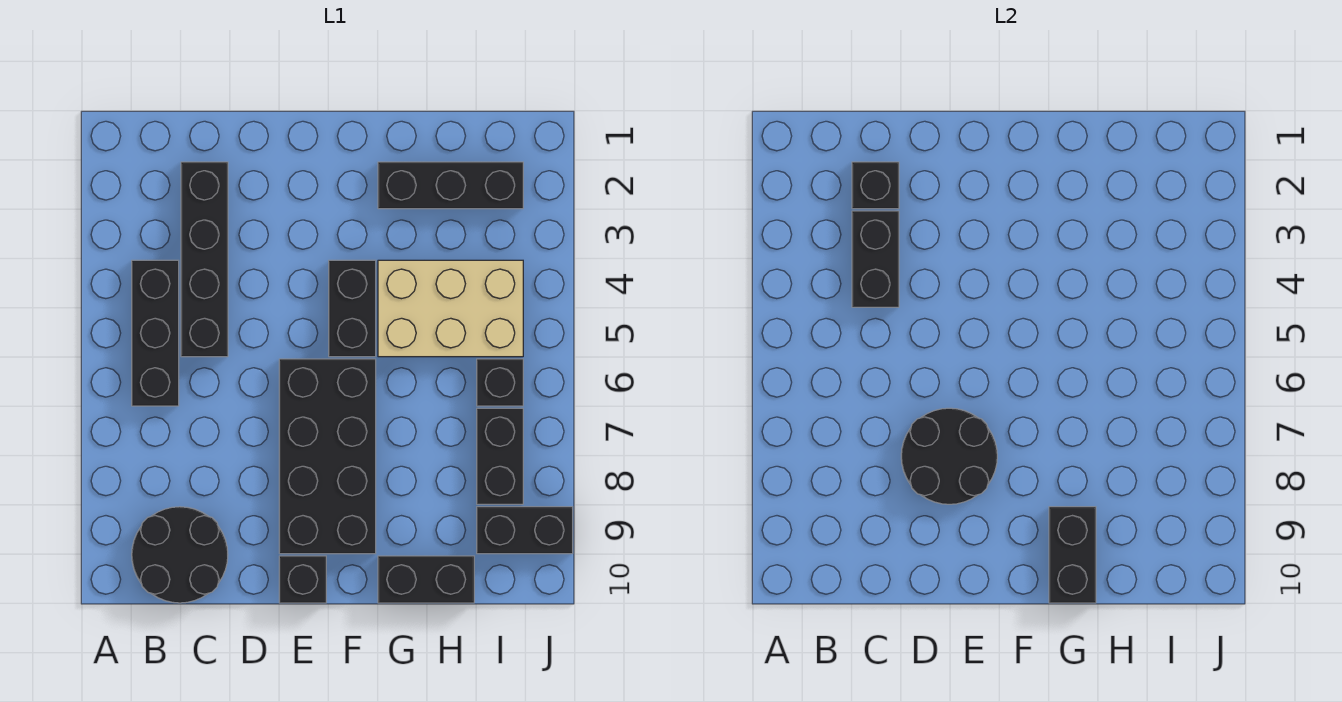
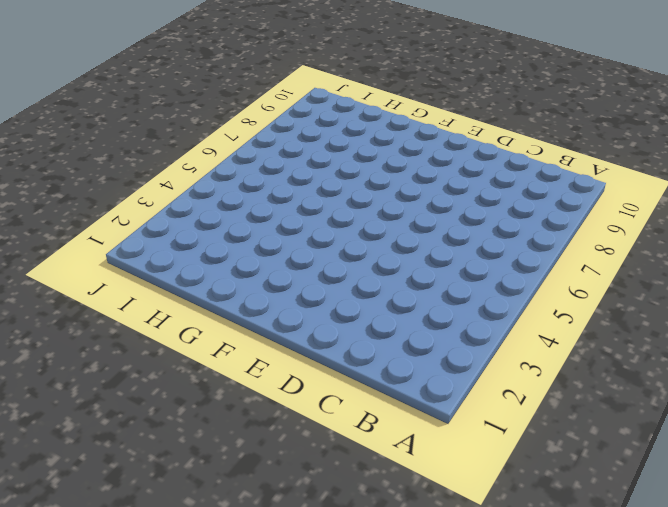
none -> black brick B4:B6 level 1
none -> black round brick B9:C10 level 1
none -> black brick C2:C5 level 1

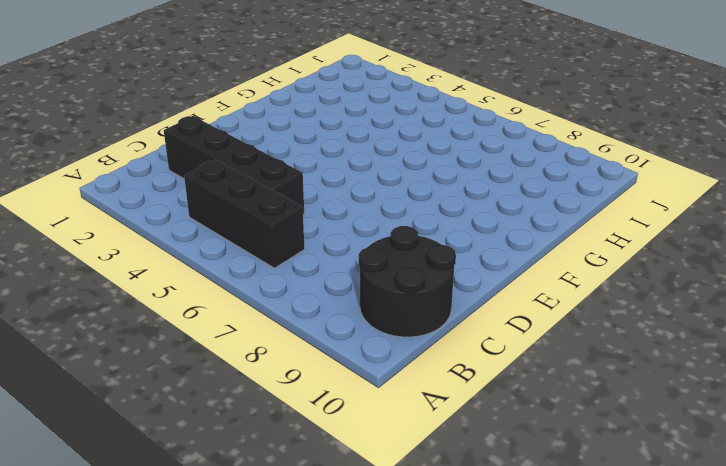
none -> black brick E6:F9 level 1
none -> black brick E10 level 1
none -> black brick F4:F5 level 1

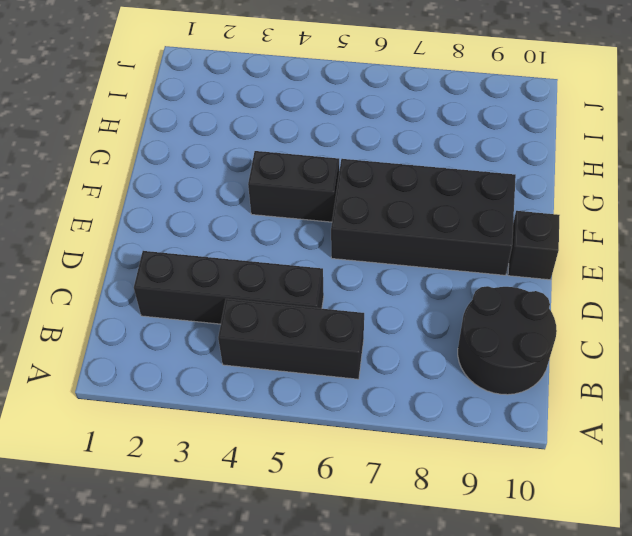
none -> black brick G2:I2 level 1
none -> tan brick G4:I5 level 1
none -> black brick G10:H10 level 1

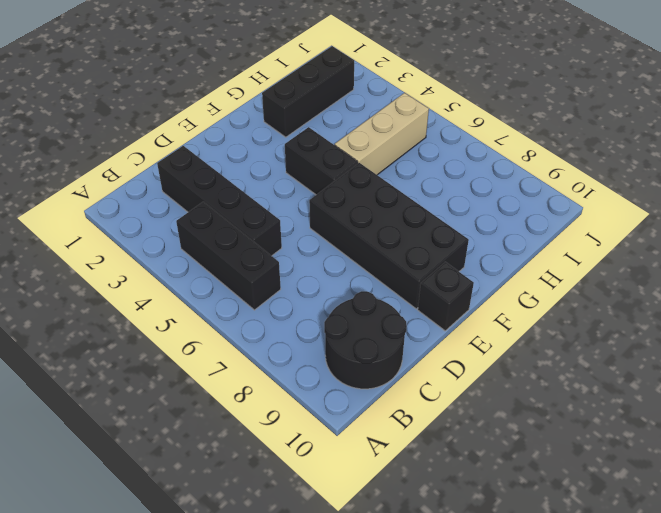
tan brick G5:I5 level 1 -> tan brick G4:I5 level 1
none -> black brick G10:H10 level 1
none -> black brick I6 level 1
none -> black brick I7:I8 level 1

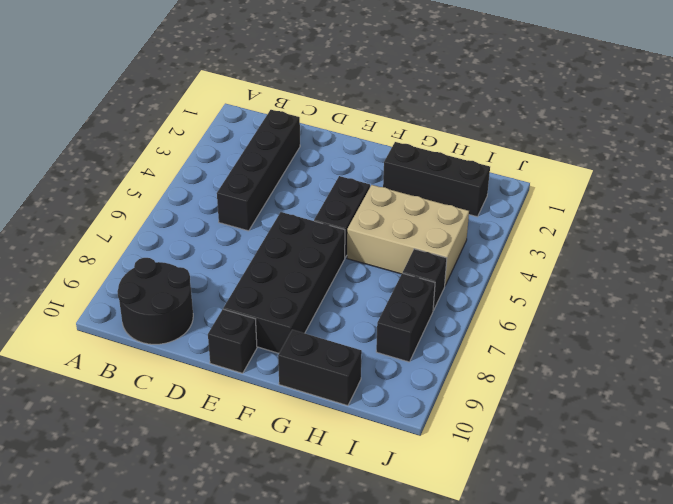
none -> black brick B4:B6 level 1
none -> black brick I9:J9 level 1
none -> black brick C2 level 2

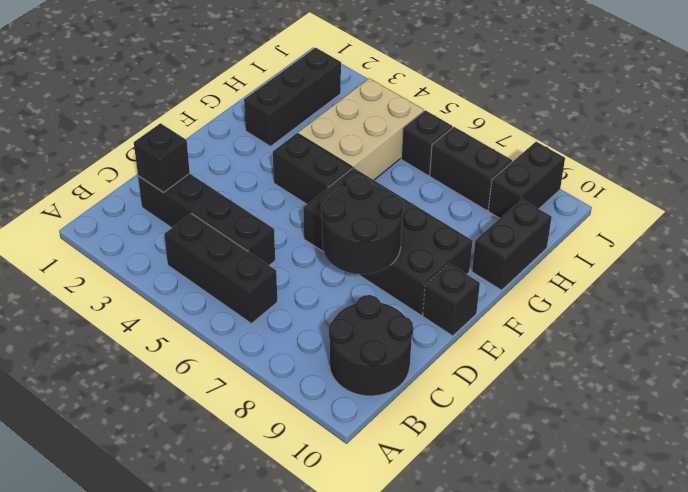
none -> black brick C3:C4 level 2
none -> black brick G9:G10 level 2

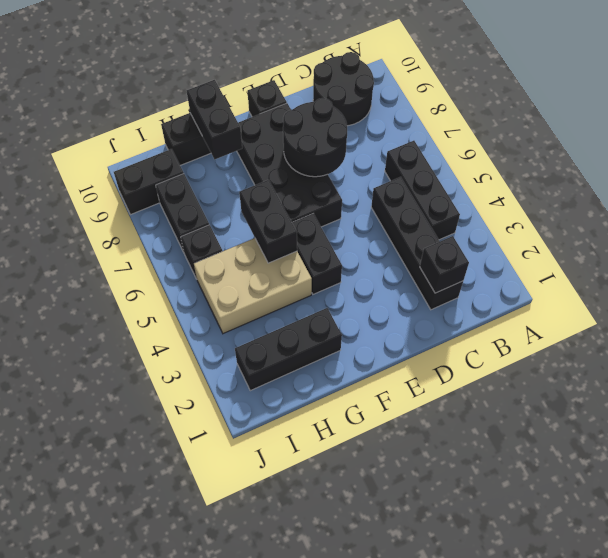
black brick G5:G6 level 2 -> black brick C3:C4 level 2

